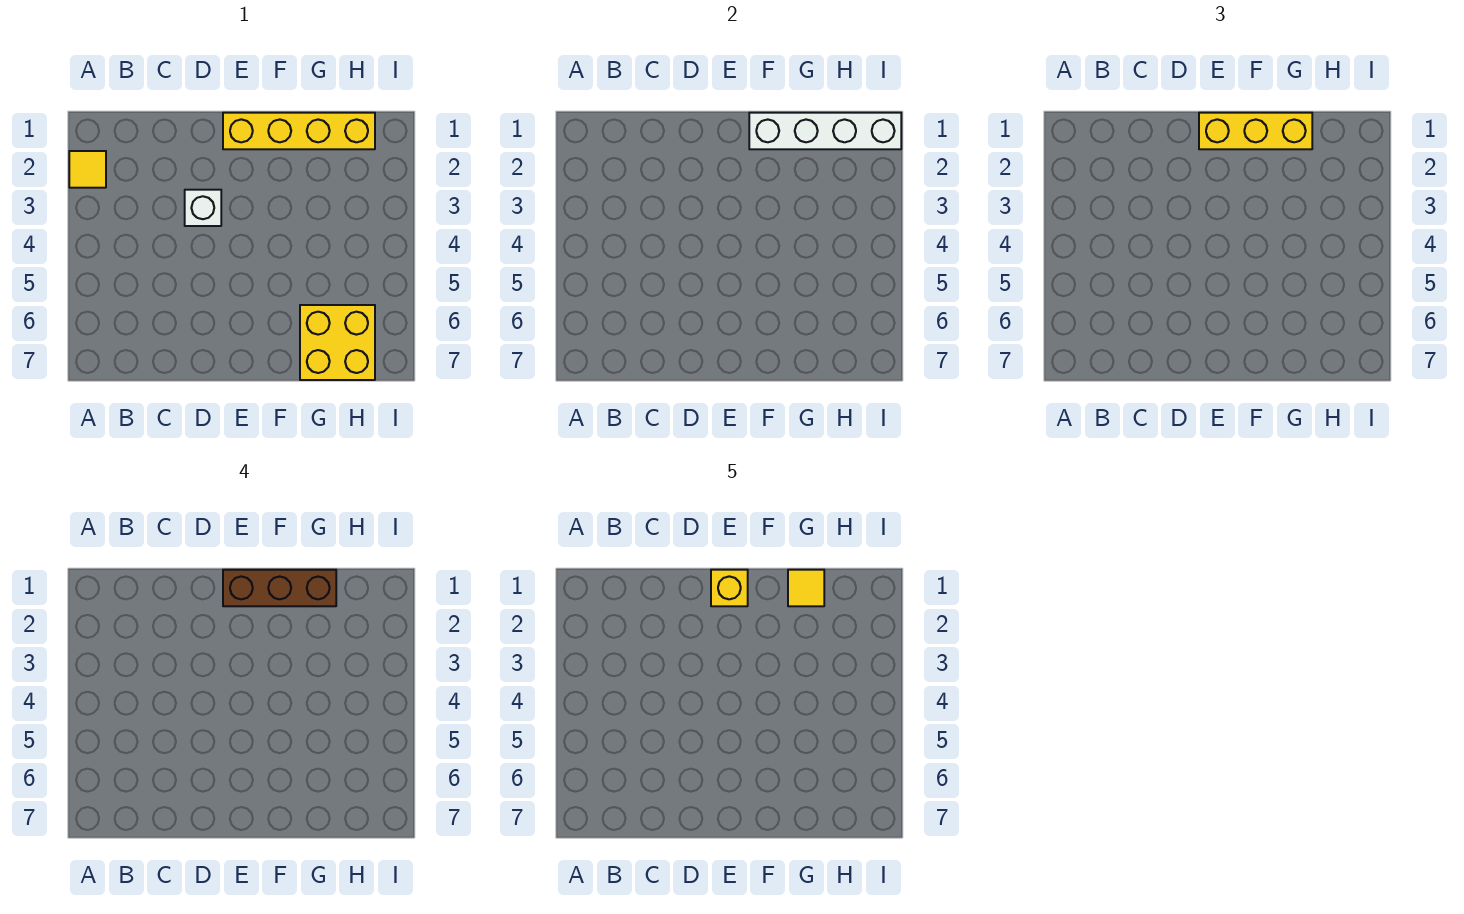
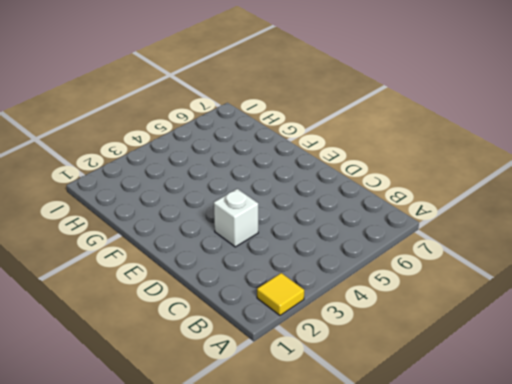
none -> yellow brick E1:H1 level 1
none -> yellow brick G6:H7 level 1

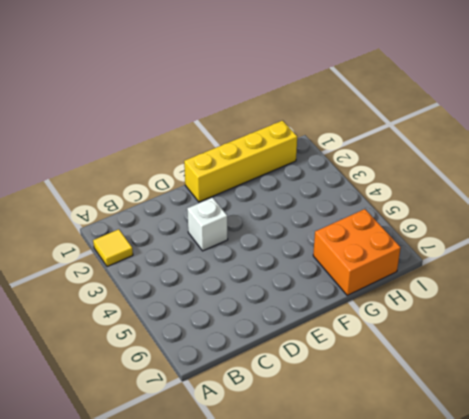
orange brick G6:H7 level 1 -> yellow brick G6:H7 level 1
none -> white brick F1:I1 level 2
none -> yellow brick E1:G1 level 3

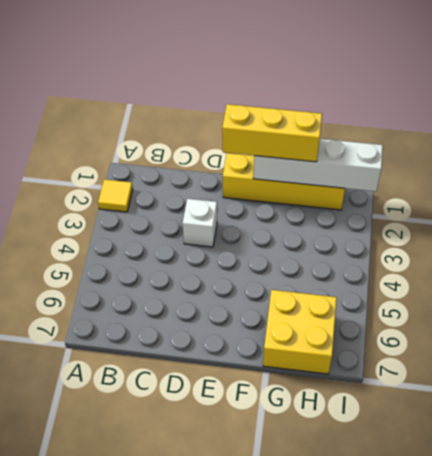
none -> brown brick E1:G1 level 4
none -> yellow brick E1 level 5

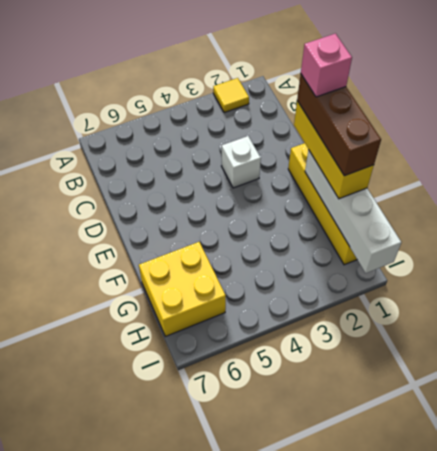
pink brick E1 level 5 -> yellow brick E1 level 5
none -> yellow tile G1 level 5

